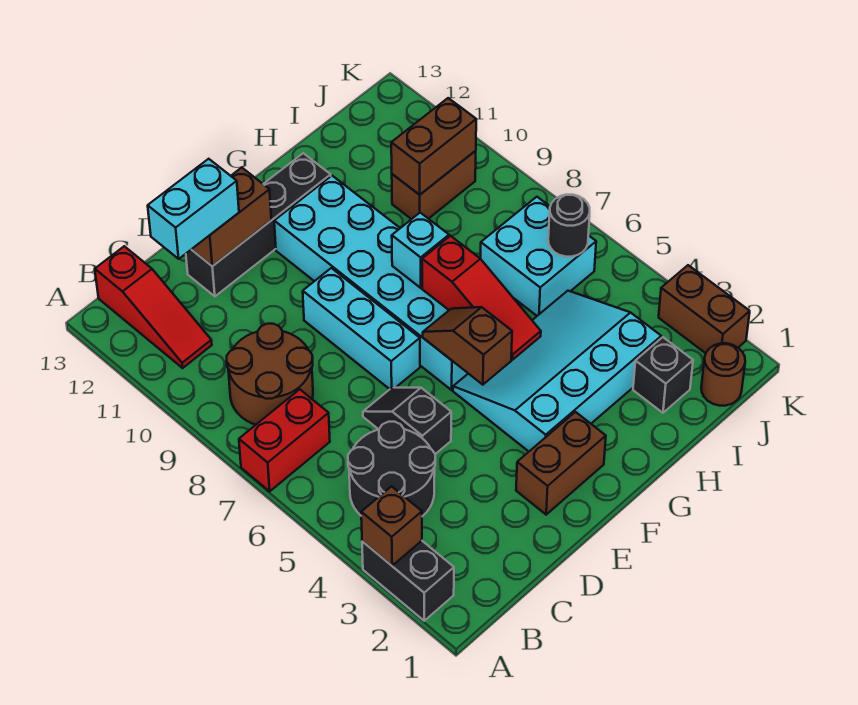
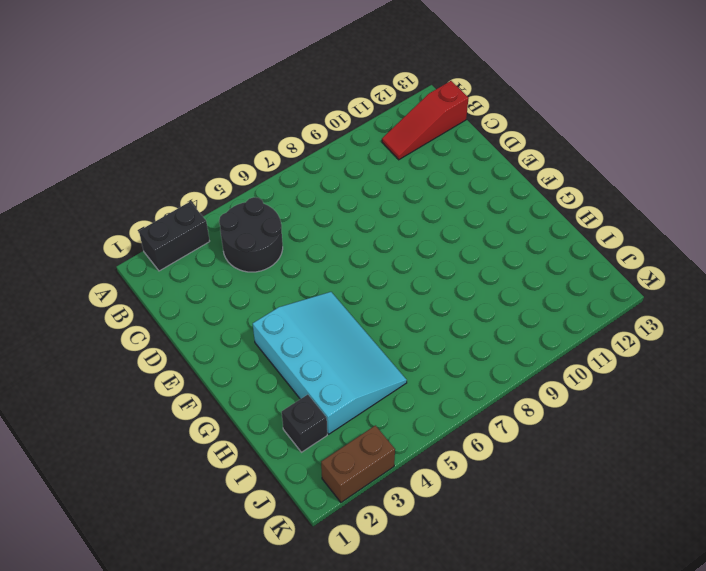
none -> red brick A7:B7 level 1
none -> brown round brick B8:C9 level 1
none -> black slope D5:D6 level 1 top 5

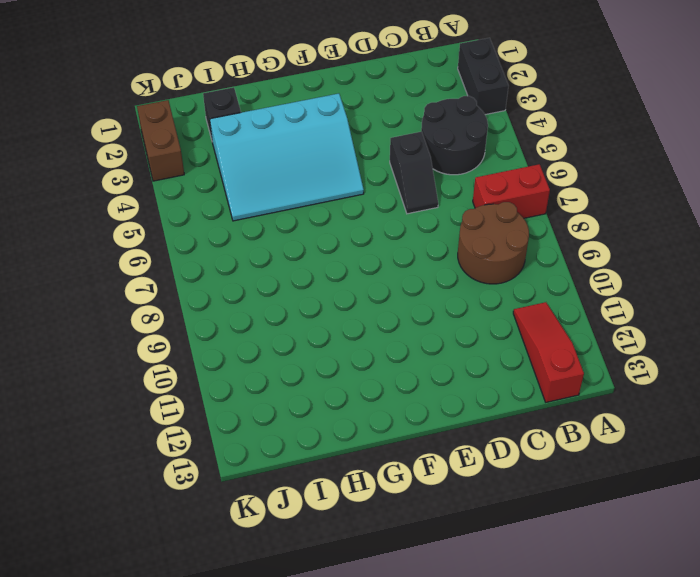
none -> black brick D12:G12 level 1
none -> brown brick E2:F2 level 1
none -> cyan brick E7:E9 level 1

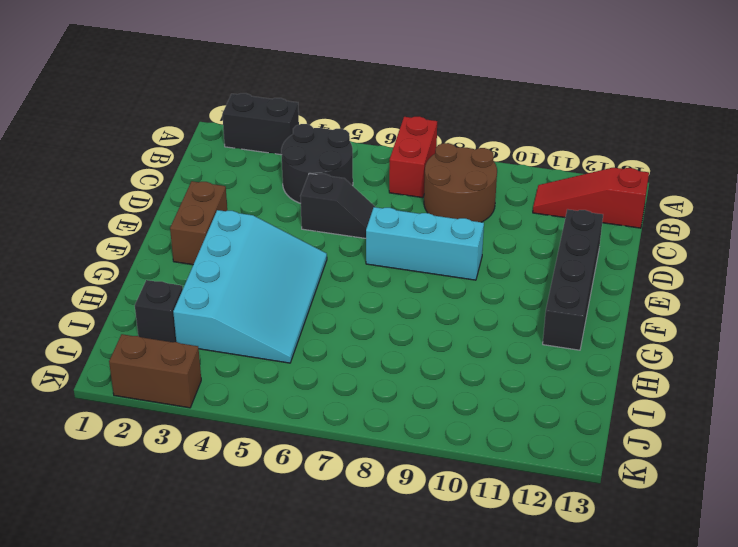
none -> cyan brick F6:G11 level 1
none -> cyan brick I6:J7 level 1
none -> brown brick I10:J10 level 1

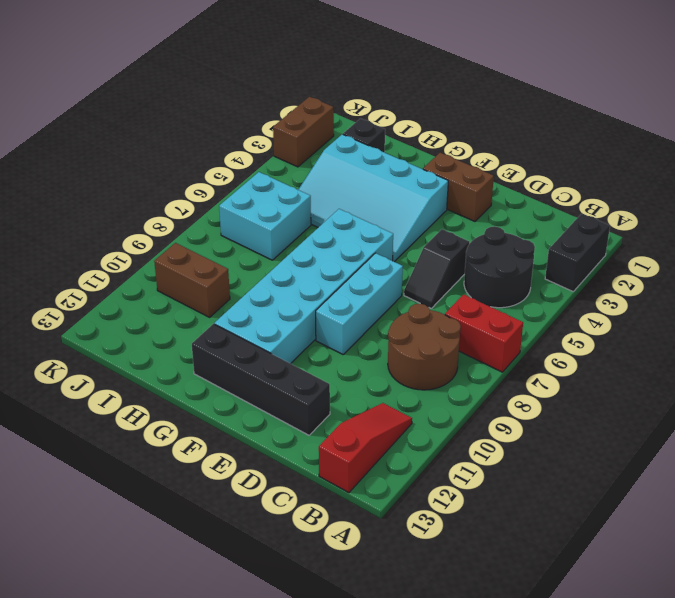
none -> brown round brick J1 level 1
none -> brown brick A3 level 2
none -> brown brick D12:E12 level 2

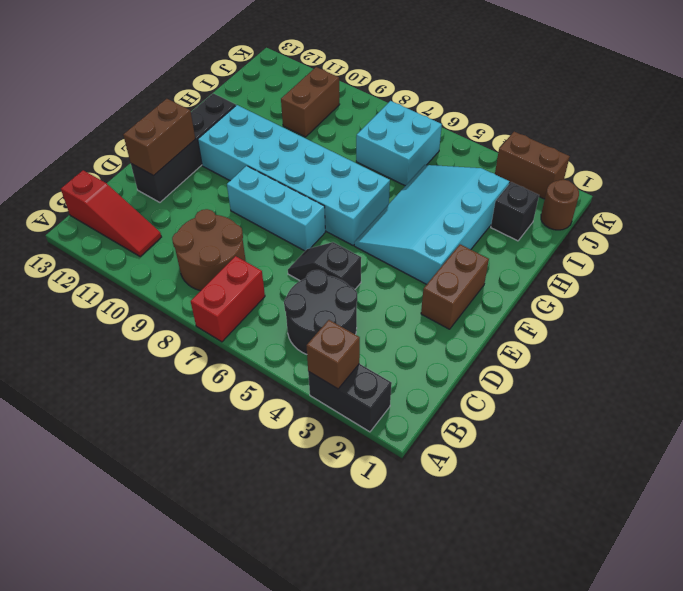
none -> brown slope F5:F6 level 2 top 5
none -> red slope G5:G7 level 2 top 7
none -> cyan brick G8 level 2

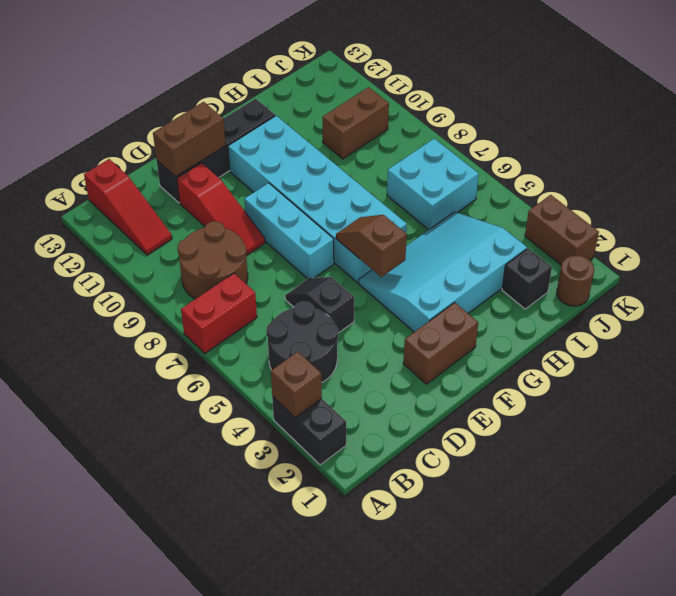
red slope D9:D11 level 1 top 11 -> red slope G5:G7 level 2 top 7
none -> cyan brick G8 level 2
none -> brown brick I10:J10 level 2
none -> black round brick J6 level 2

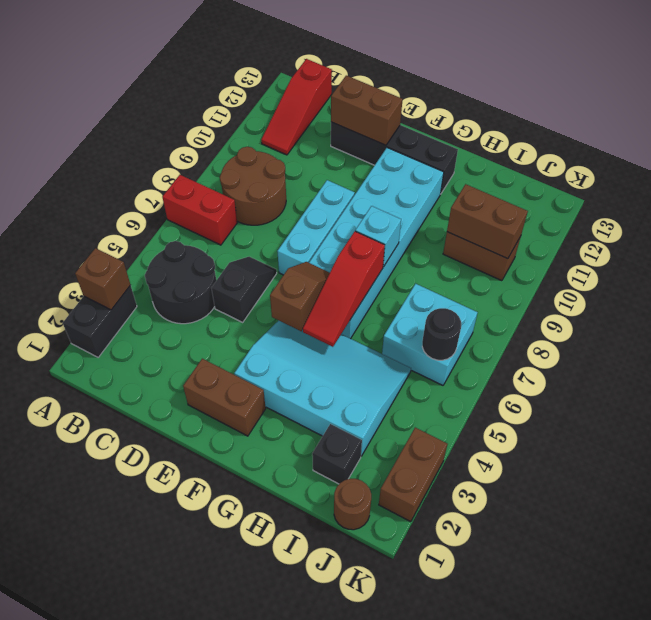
none -> cyan brick C12:D12 level 3

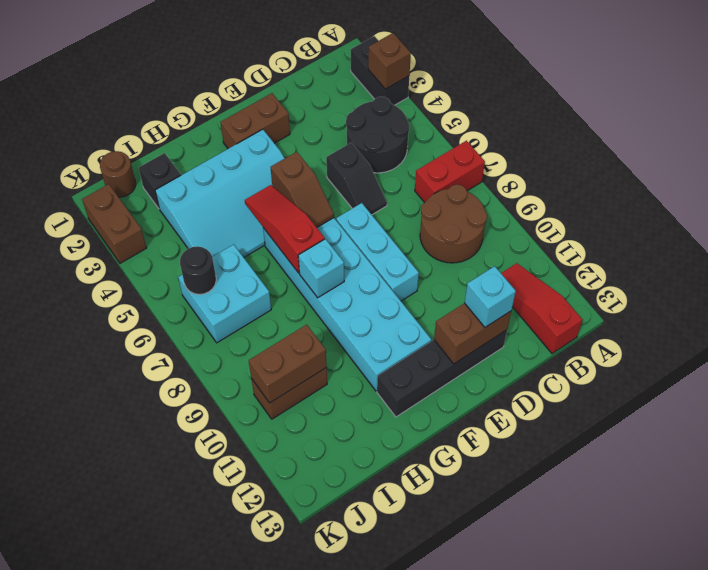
cyan brick D12 level 3 -> cyan brick C12:D12 level 3

